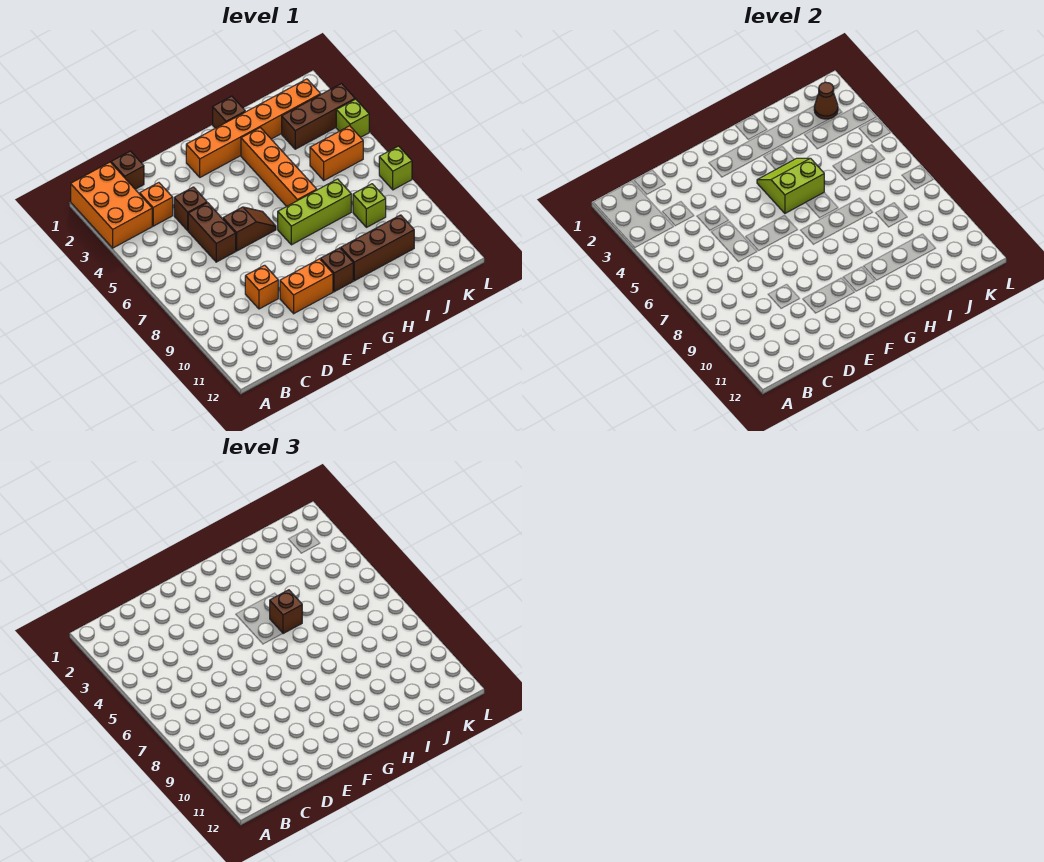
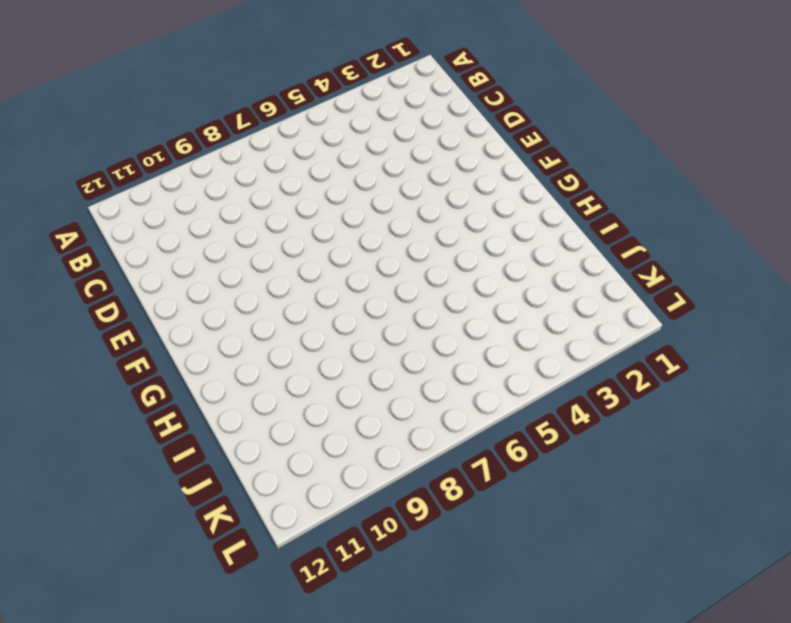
none -> orange brick A1:B3 level 1
none -> brown brick C1 level 1
none -> orange brick C3 level 1

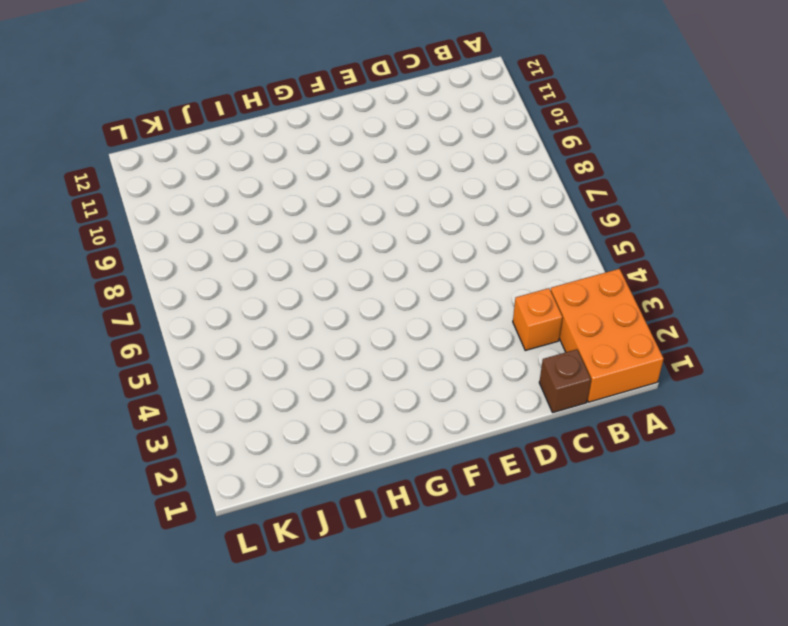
none -> brown brick D4 level 1
none -> brown brick D5:D6 level 1
none -> orange brick D9 level 1

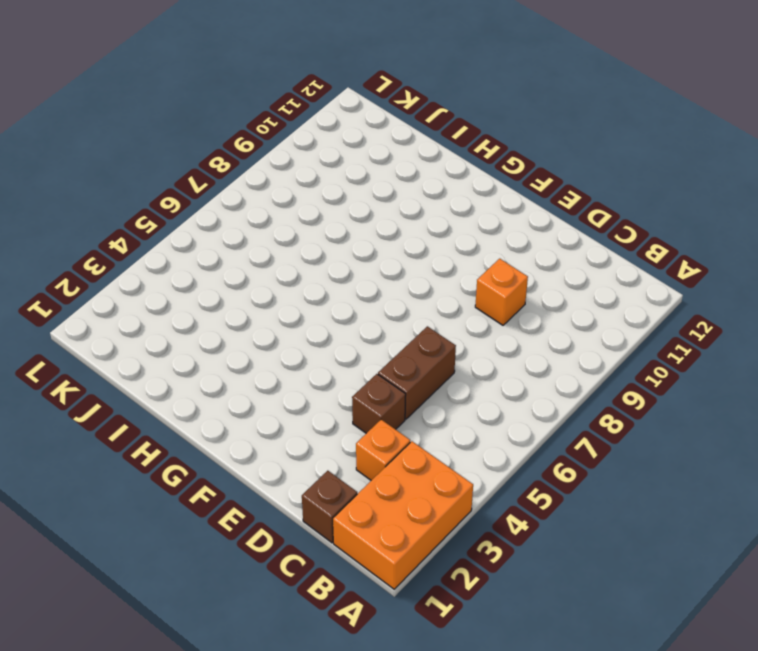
none -> brown slope E6:F6 level 1 top E
none -> orange brick E10:F10 level 1
none -> orange brick F2:K2 level 1

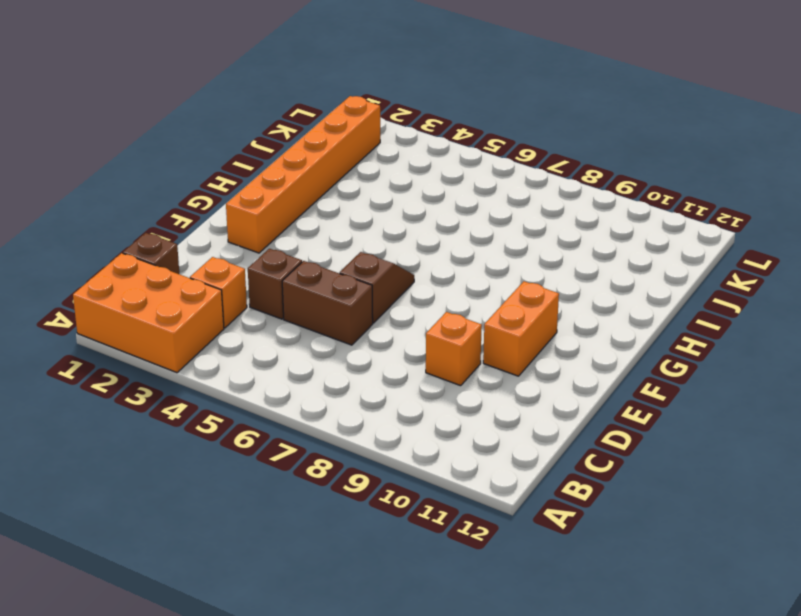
none -> lime brick G7:I7 level 1
none -> brown brick G10 level 1
none -> brown brick H1 level 1

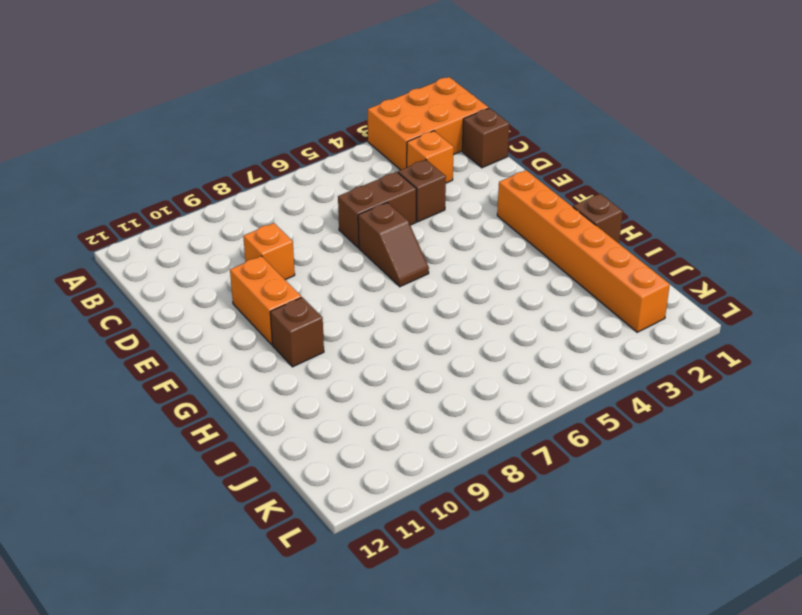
none -> lime brick G7:I7 level 1
none -> orange brick H3:H6 level 1
none -> brown brick H10:J10 level 1

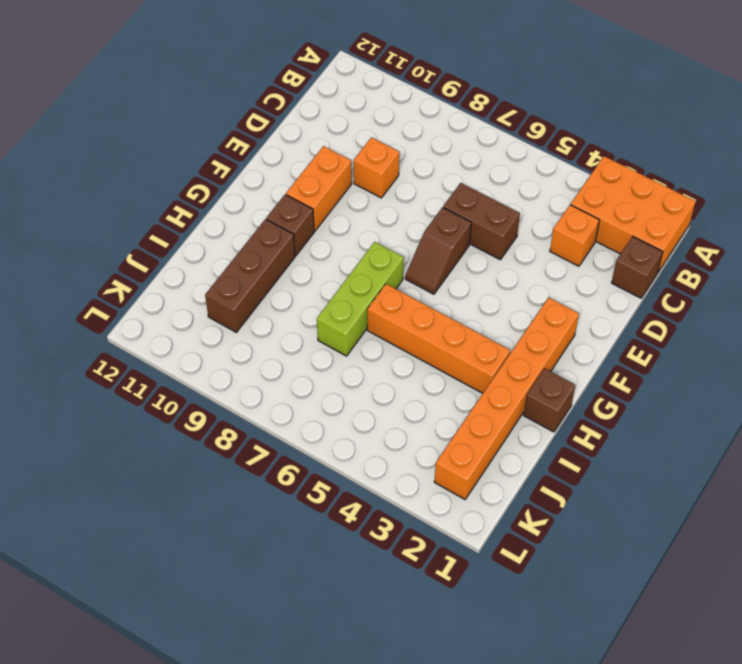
none -> brown brick D4 level 1
none -> brown brick J3:L3 level 1
none -> orange brick J5:K5 level 1

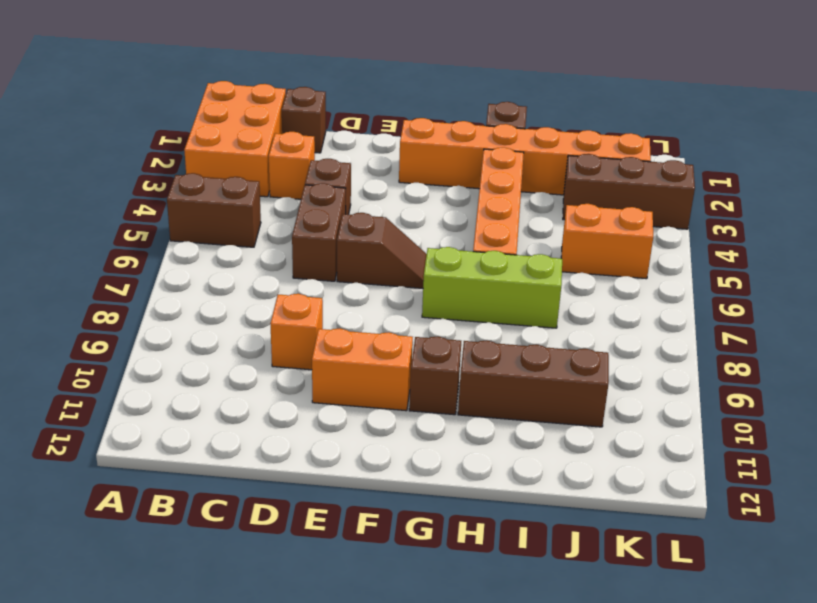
brown brick A5:B5 level 1 -> none
none -> lime brick J8 level 1
none -> lime brick L4 level 1
none -> lime brick L7 level 1

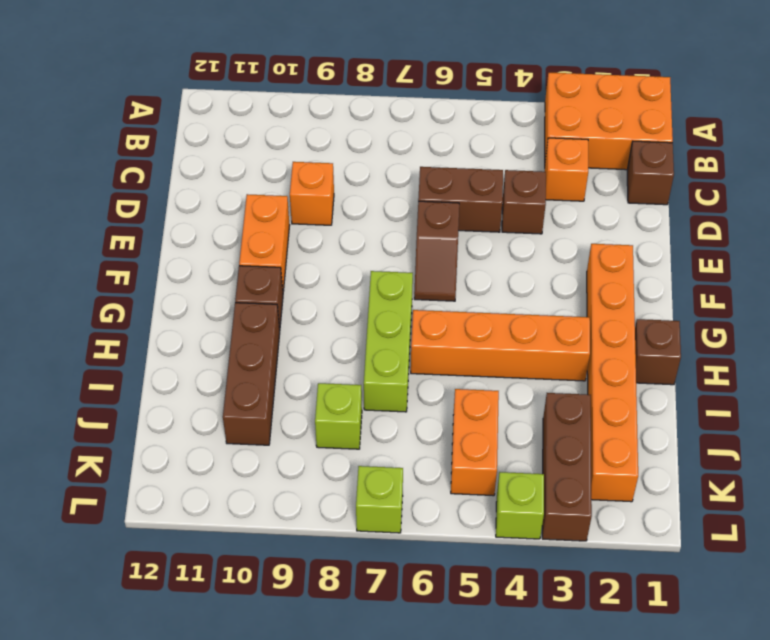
none -> lime slope G4:H5 level 2 top 5
none -> brown cone K2 level 2
none -> brown brick H5 level 3

